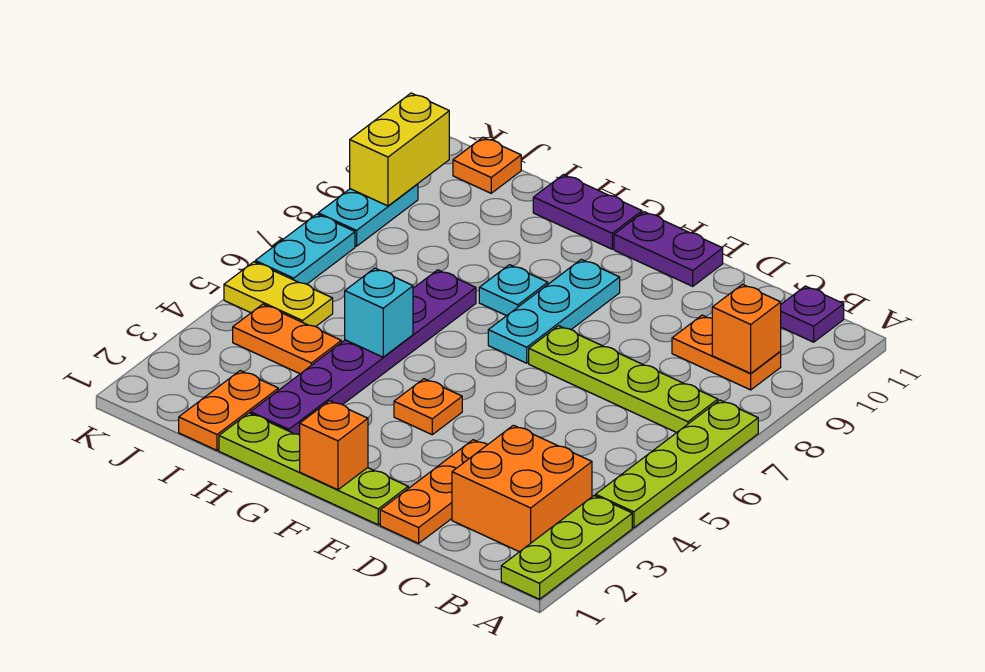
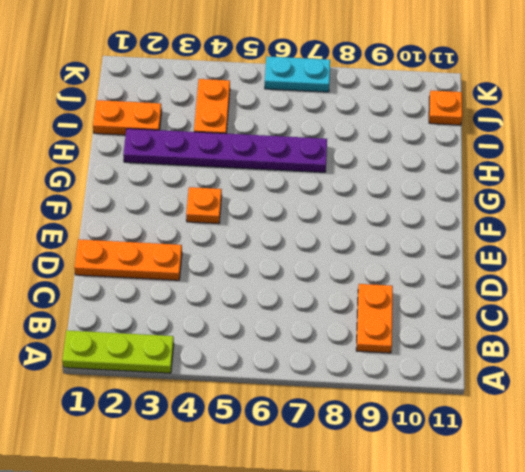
none -> lime plate A4:A7 level 1
none -> orange brick B2:C3 level 1
none -> lime plate B7:E7 level 1

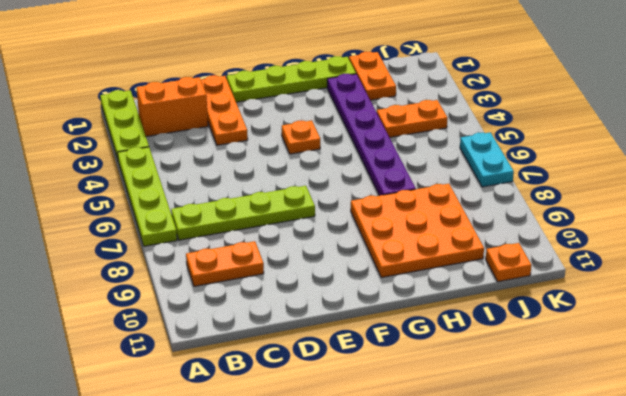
orange brick B2:C2 level 1 -> orange brick B2:C3 level 1
orange plate G8:I10 level 1 -> cyan plate G8 level 1
none -> purple plate B11 level 1
none -> purple plate E11:F11 level 1
none -> cyan plate F7:F9 level 1

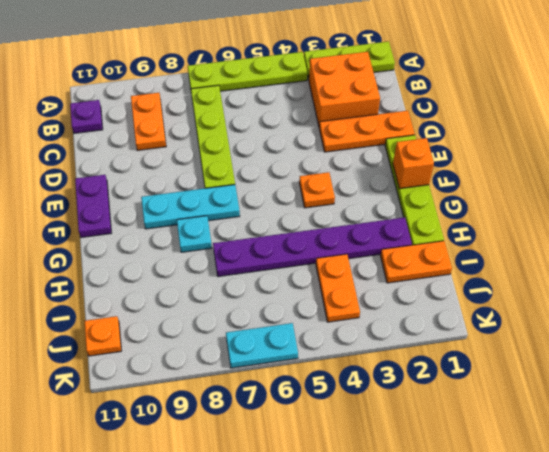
none -> purple plate G11:H11 level 1
none -> yellow plate J5:K5 level 1
none -> cyan plate K8:K9 level 1

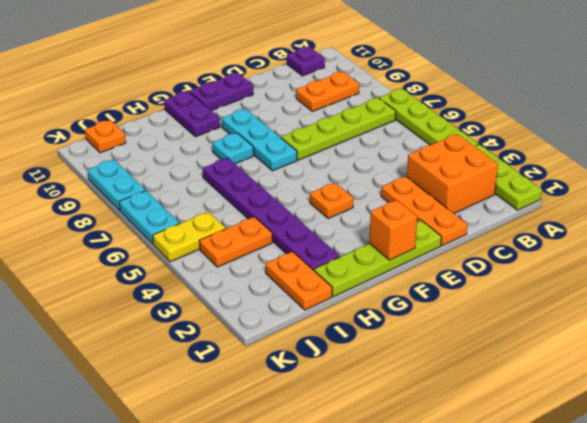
purple plate G10:G11 level 1 -> purple plate G11:H11 level 1
none -> orange brick B9 level 2
none -> cyan brick H5 level 2
none -> yellow brick K9:K10 level 2

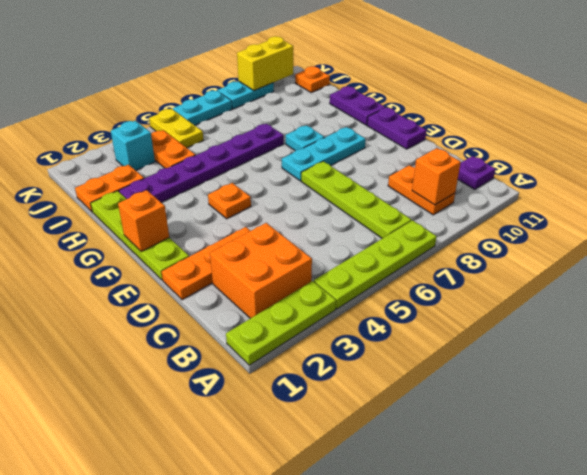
cyan brick J3 level 1 -> cyan brick H5 level 2

